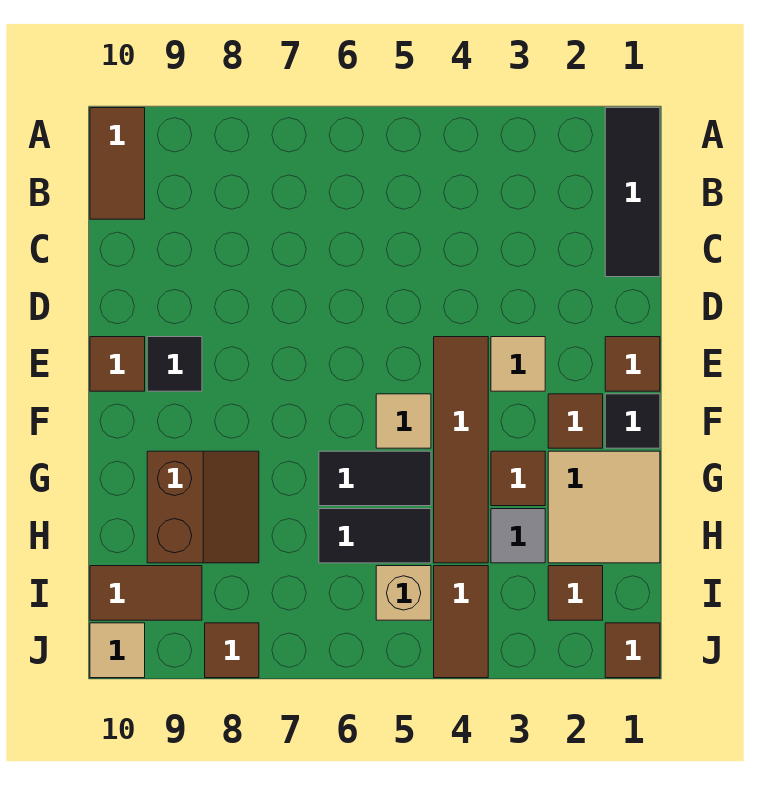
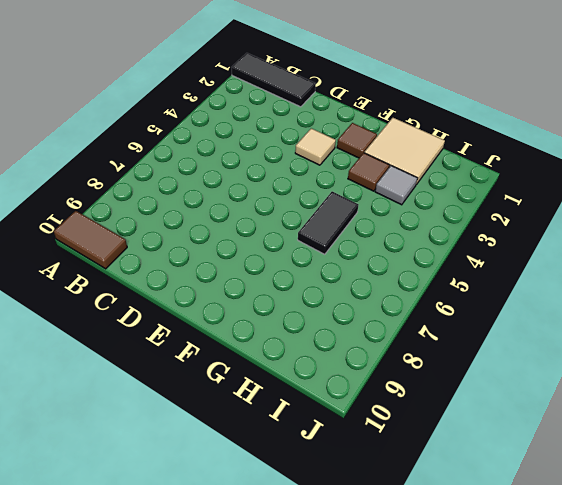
none -> brown tile E1 level 1
none -> brown tile E4:H4 level 1
none -> black tile E9 level 1

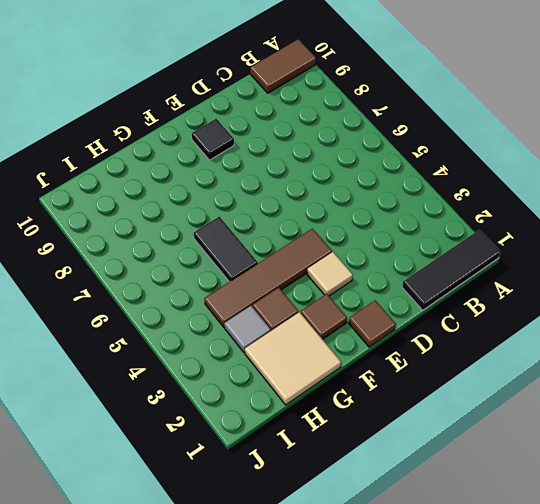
none -> brown tile E10 level 1
none -> black tile F1 level 1
none -> tan tile F5 level 1

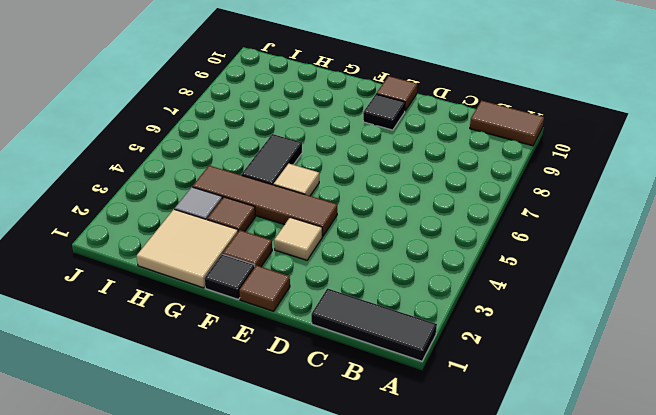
none -> brown slope G8:H9 level 1 top 9
none -> black tile H5:H6 level 1
none -> brown tile I2 level 1

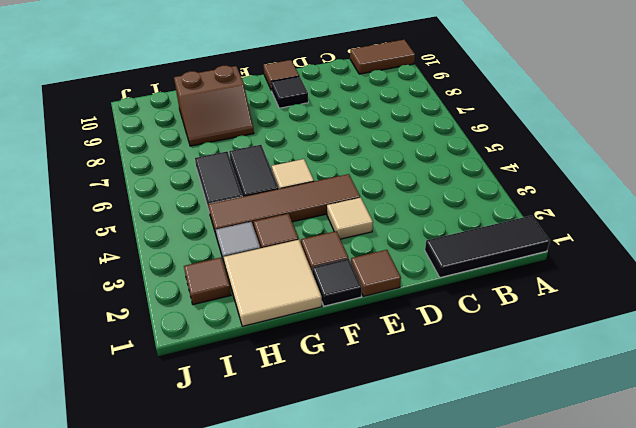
none -> brown tile I4:J4 level 1
none -> tan brick I5 level 1
none -> brown tile I9:I10 level 1

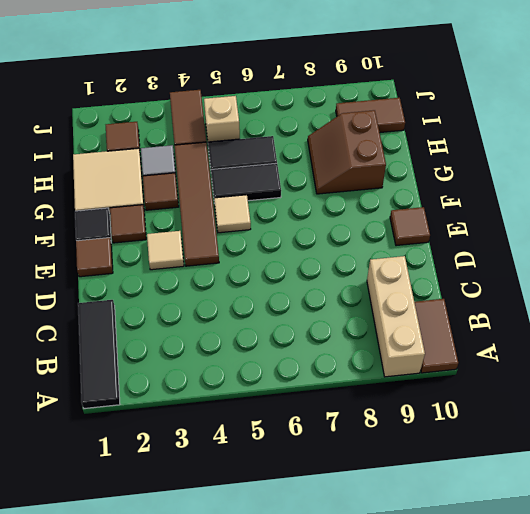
tan brick A9:C9 level 1 -> none
none -> black tile E9 level 1
none -> brown tile J1 level 1
none -> brown tile J8 level 1

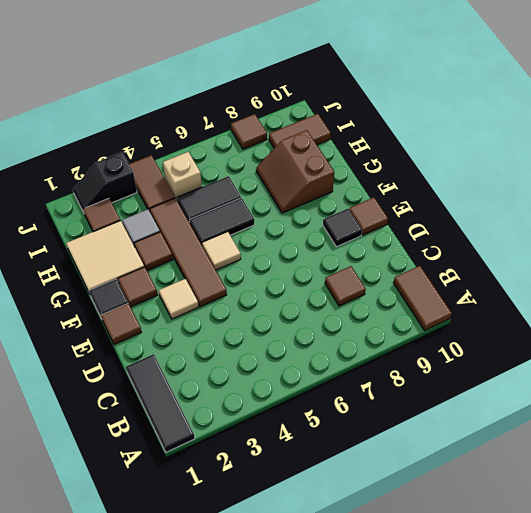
brown tile C8 level 1 -> brown tile J1 level 1
black slope J2:J3 level 1 top 3 -> none
none -> tan tile J10 level 1

